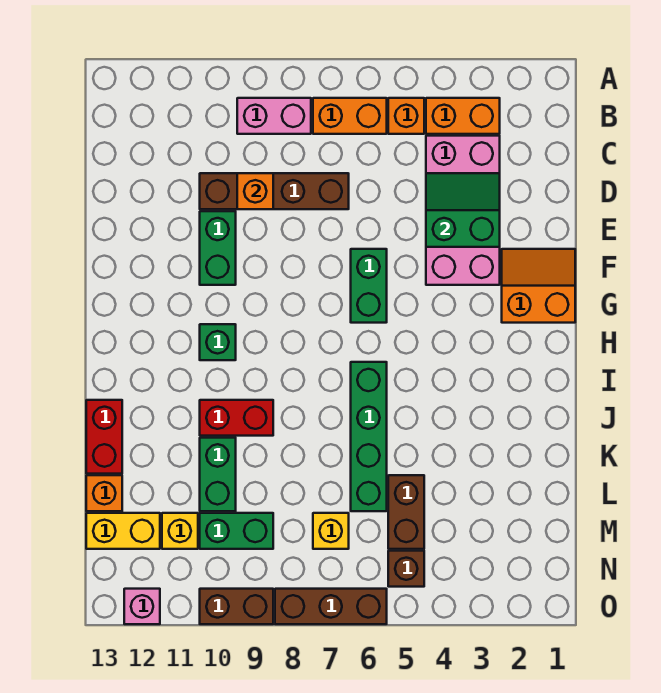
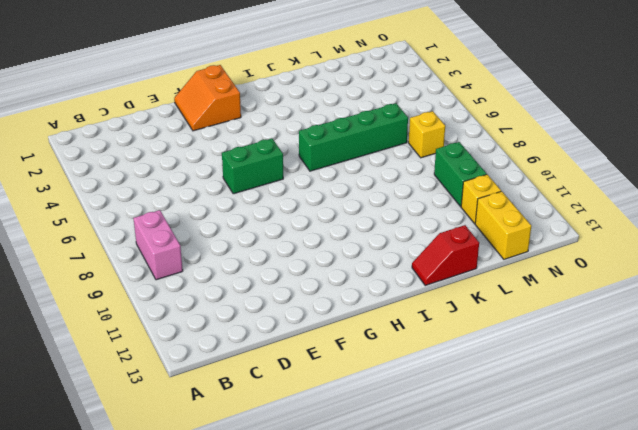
red slope J13:K13 level 1 top K -> red brick J13:K13 level 1
none -> orange brick B3:B4 level 1
none -> orange brick B5 level 1
none -> orange brick B6:B7 level 1

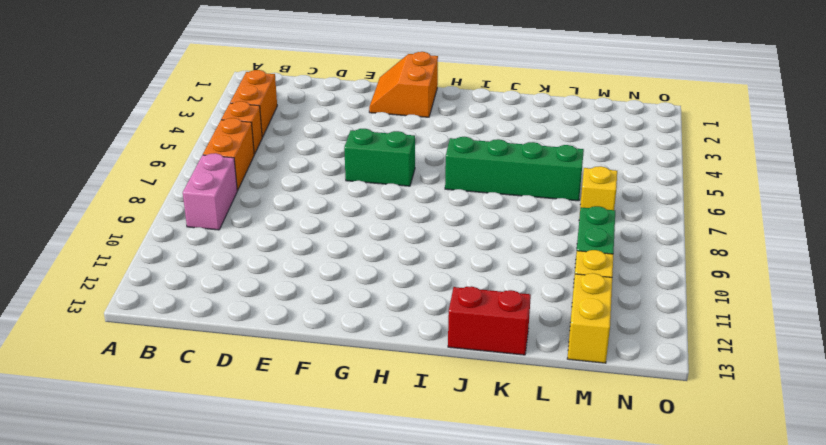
none -> pink brick C3:F4 level 1
none -> brown brick D7:D10 level 1
none -> green brick E10:F10 level 1

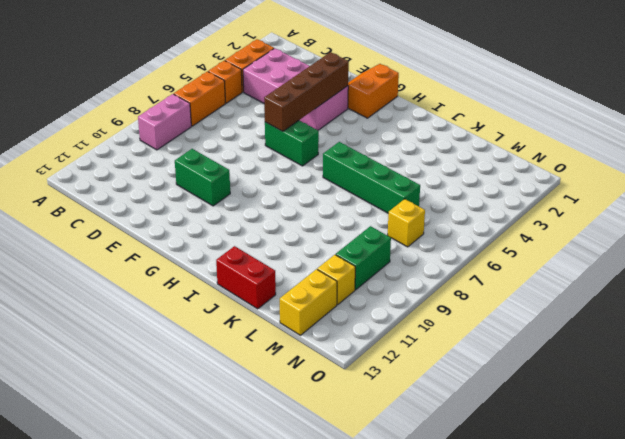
brown brick F3:F6 level 2 -> brown brick D7:D10 level 1
none -> green brick H10 level 1
none -> red brick J9:J10 level 1
none -> green brick K10:L10 level 1

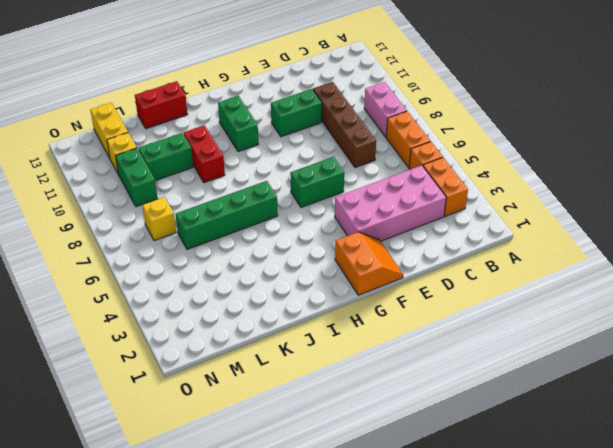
green brick H10:H11 level 1 -> green brick H10 level 1
none -> brown brick L5:M5 level 1
none -> orange brick L13 level 1
none -> brown brick N5 level 1

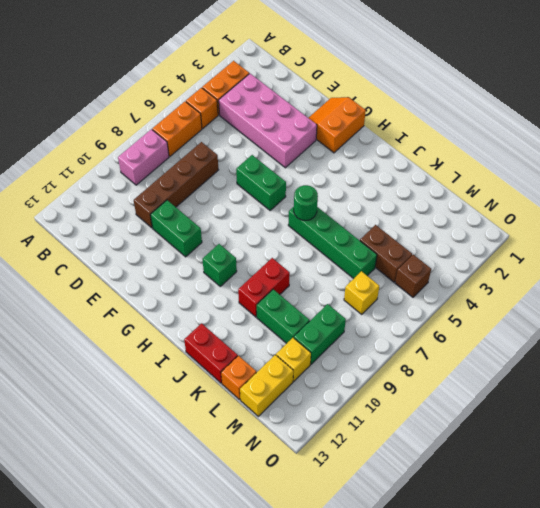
green round brick I6 level 2 -> none
none -> brown brick O6:O8 level 1
none -> brown brick O9:O10 level 1
none -> pink brick O12 level 1

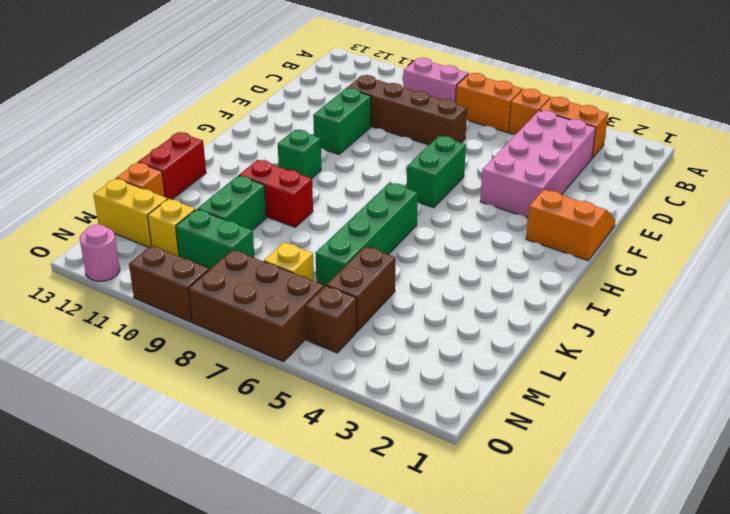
brown brick N6:O8 level 1 -> brown brick O6:O8 level 1
pink round brick O12 level 1 -> pink brick O12 level 1
none -> green slope D3:E4 level 2 top E
none -> orange brick D9 level 2

